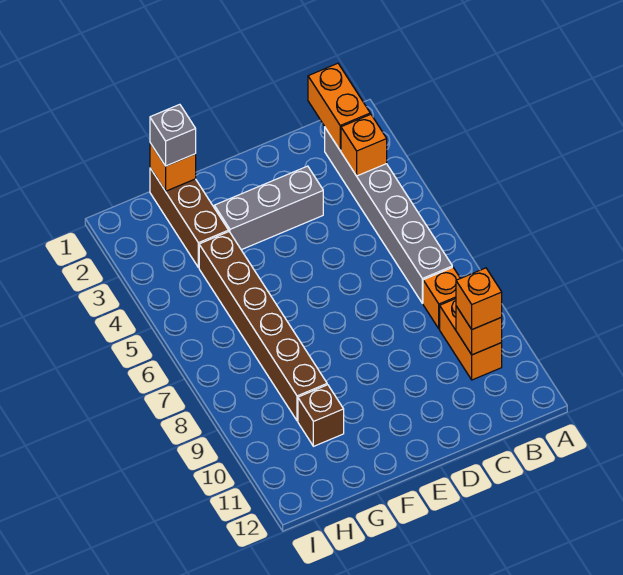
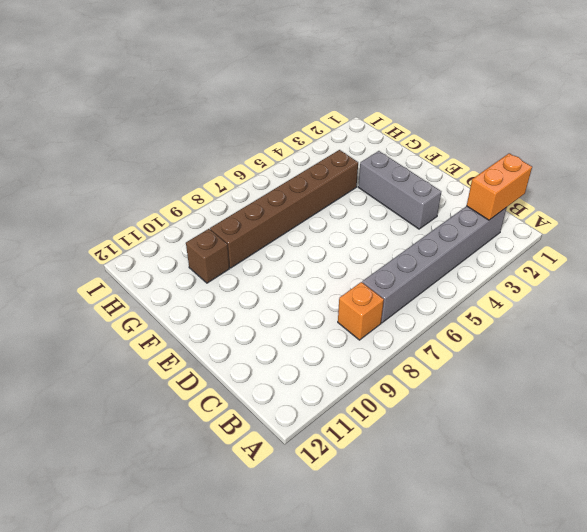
none -> orange brick B9:B10 level 1
none -> brown brick G1:G3 level 1
none -> orange brick B3 level 2

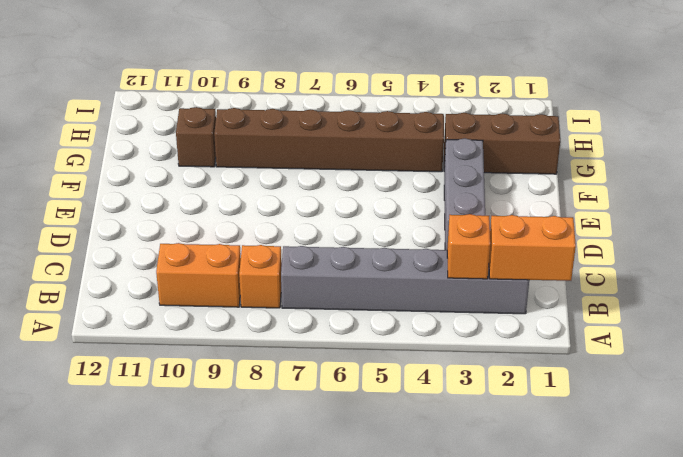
none -> orange brick B10 level 2
none -> orange brick G1 level 2
none -> orange brick B10 level 3

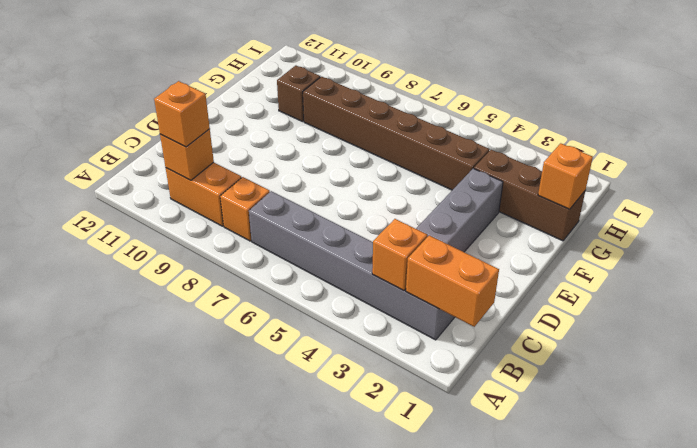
none -> grey brick G1 level 3

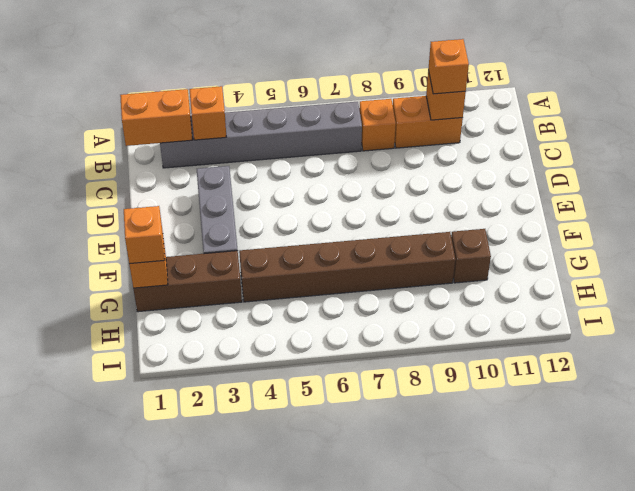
orange brick G1 level 3 -> grey brick G1 level 3

